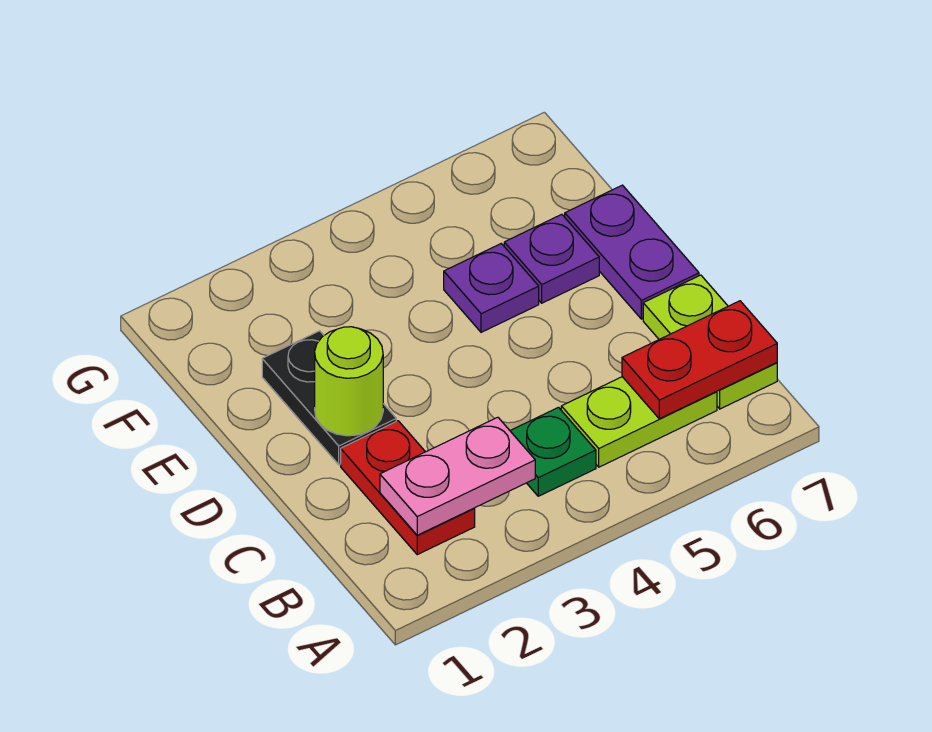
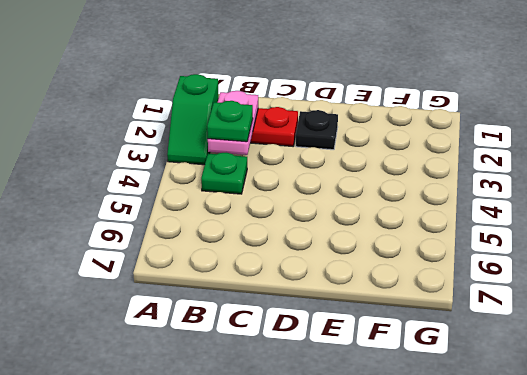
green slope A2:A3 level 1 top 2 -> none
green plate B3 level 3 -> none
black plate D2 level 1 -> black plate D2:E2 level 1
none -> lime plate B5:B6 level 1
none -> lime plate B7:C7 level 1

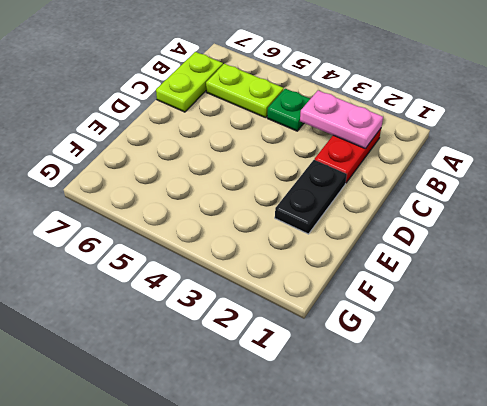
none -> purple plate D7:E7 level 1
none -> purple plate E5 level 1

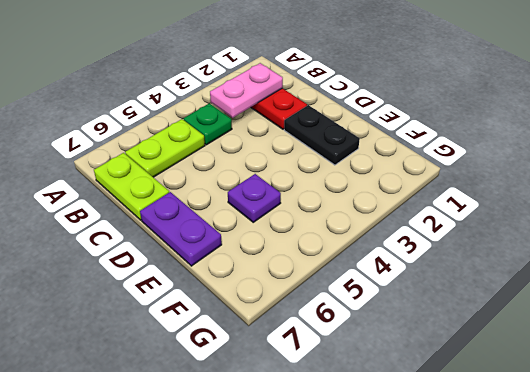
none -> purple plate E6 level 1
none -> red plate B6:B7 level 2

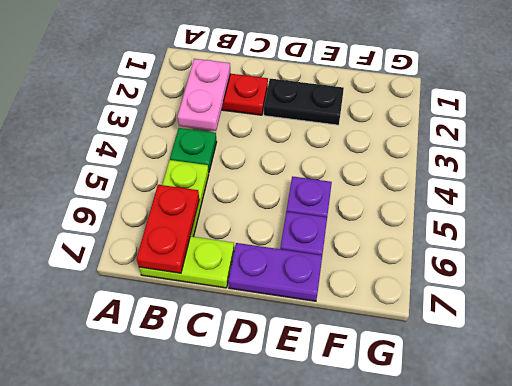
none -> lime round brick D2 level 2

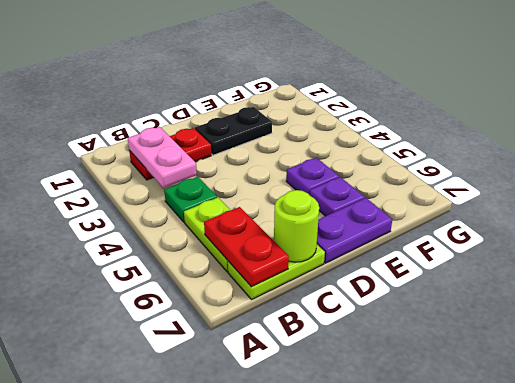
lime round brick C7 level 2 -> lime round brick D2 level 2

